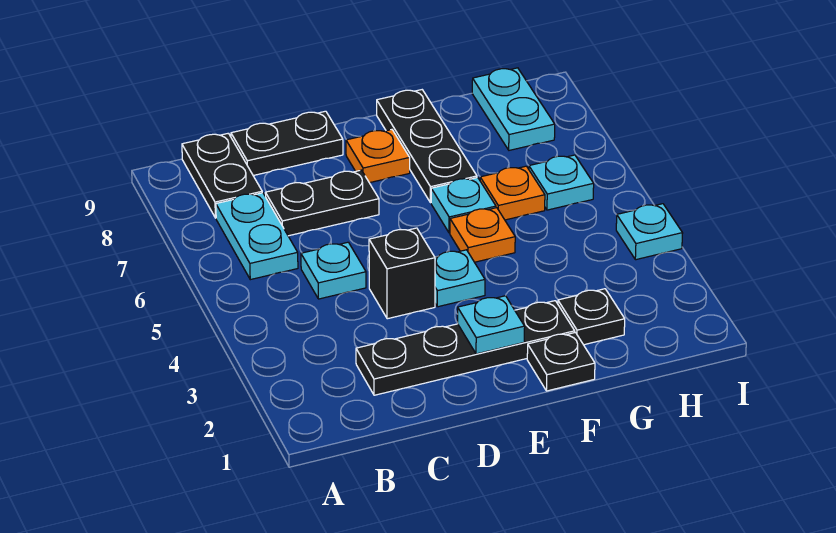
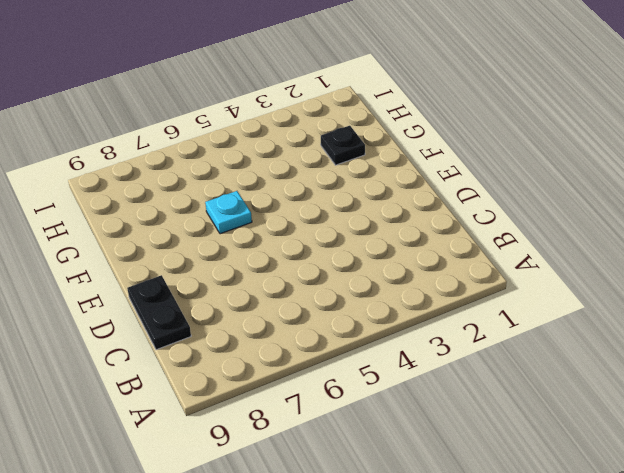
none -> cyan plate B6:B7 level 1
none -> black plate B8:B9 level 1
none -> black plate C2:F2 level 1

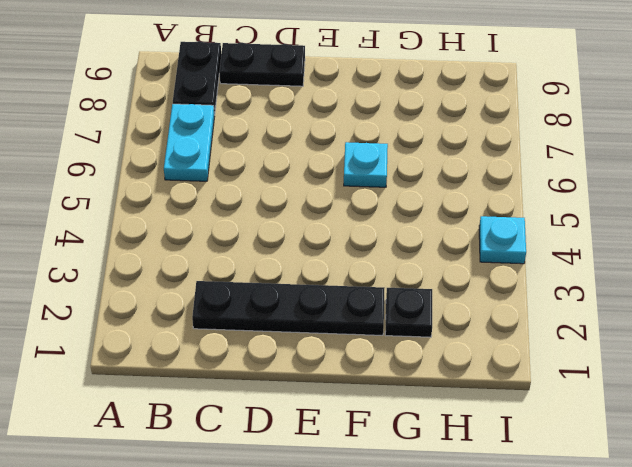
none -> cyan plate C5 level 1
none -> black plate C7:D7 level 1
none -> black brick D4 level 1

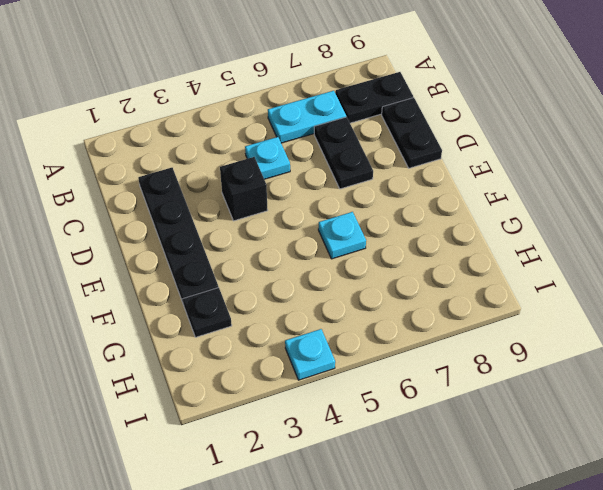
none -> cyan plate E4 level 1
none -> orange plate E8 level 1
none -> black plate F1 level 1

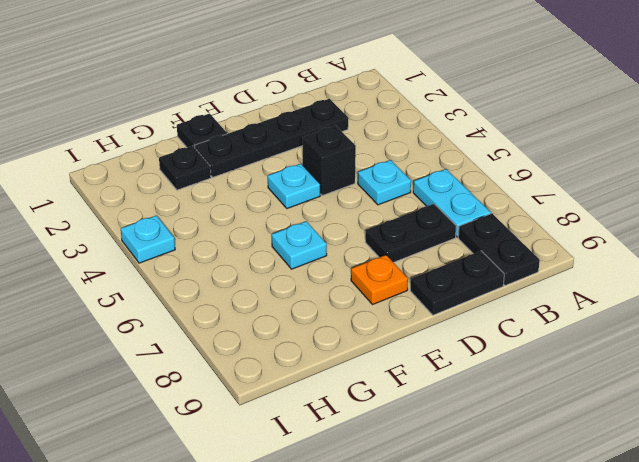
none -> orange plate F5 level 1
none -> black plate F7:F9 level 1
none -> orange plate G6 level 1

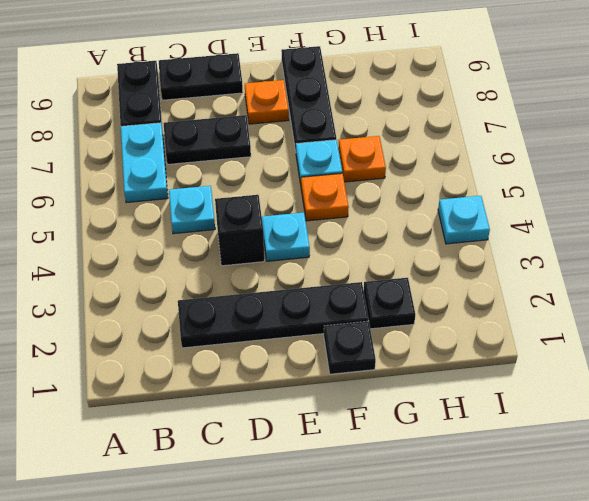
none -> cyan plate H6 level 1
none -> cyan plate H8:H9 level 1
none -> cyan plate E2 level 2

